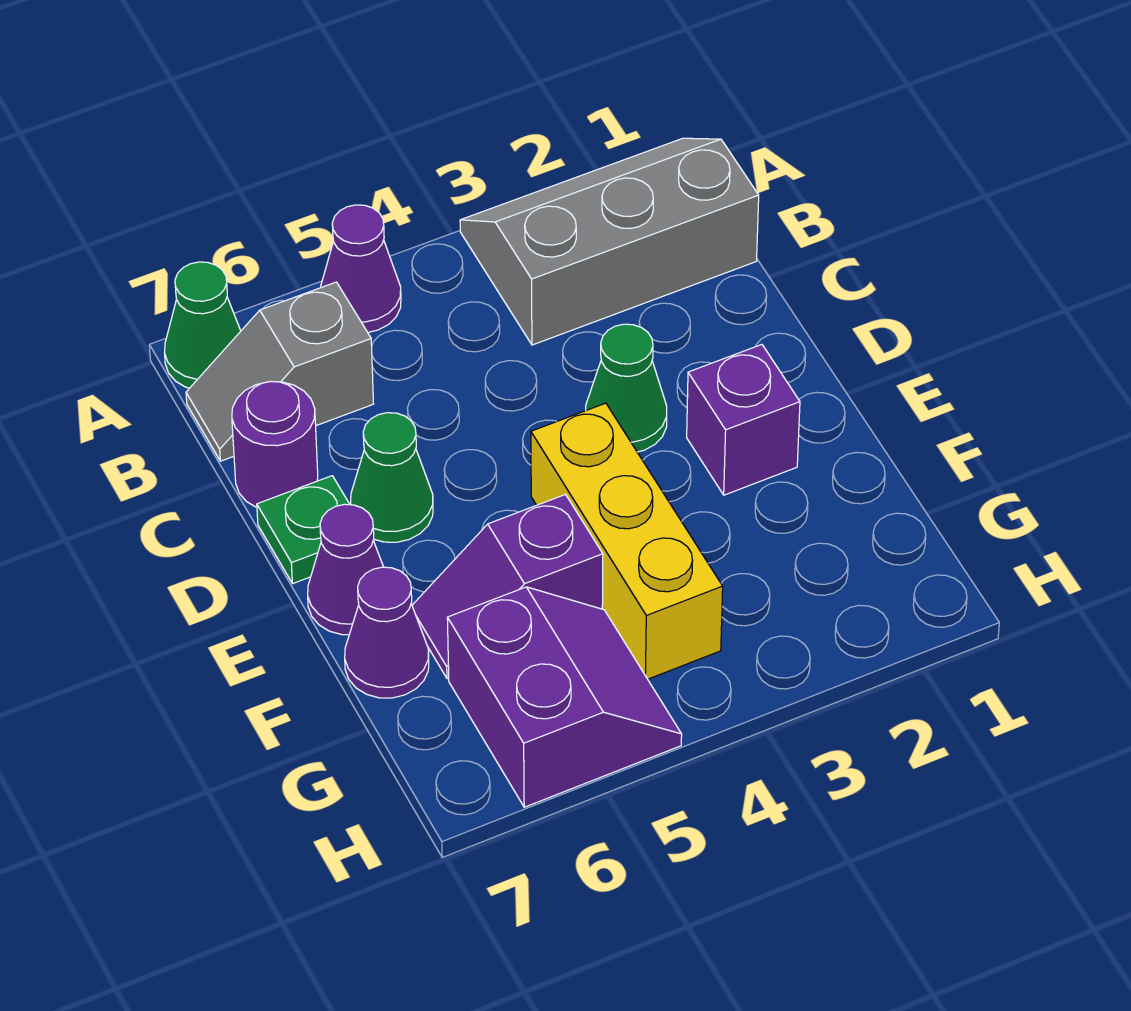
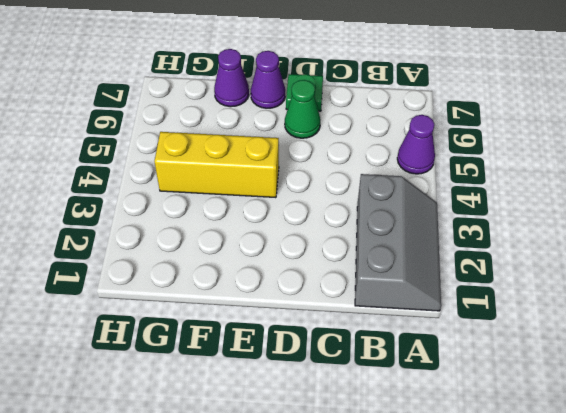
none -> green cone A7 level 1
none -> grey slope B6:B7 level 1 top 6
none -> purple round brick C7 level 1

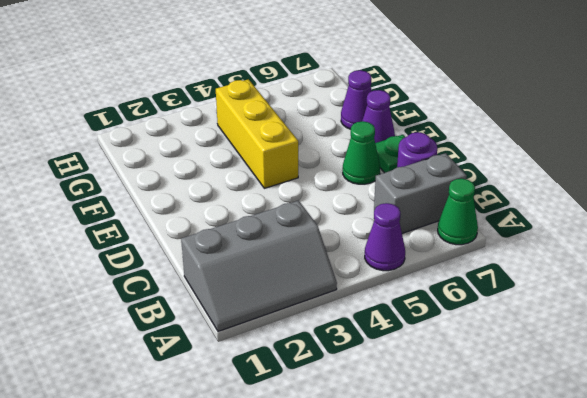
grey brick B6:B7 level 1 -> grey slope B6:B7 level 1 top 6
none -> green cone D3 level 1
none -> purple brick E2 level 1
none -> purple slope F5:F6 level 1 top 5

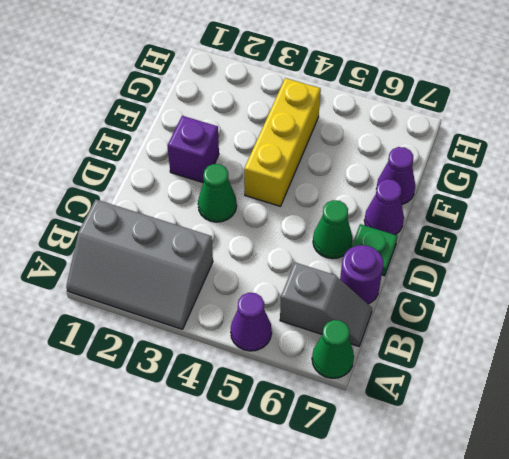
none -> purple slope F5:F6 level 1 top 5
none -> purple slope G5:H6 level 1 top 6

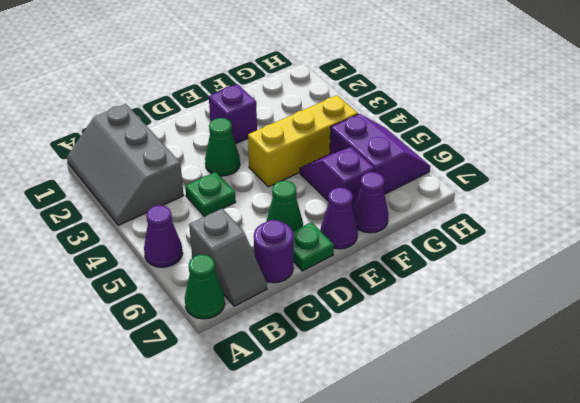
green plate C4 level 1 -> none
purple slope F5:F6 level 1 top 6 -> purple slope F5:F6 level 1 top 5
purple slope G5:H6 level 1 top G -> purple slope G5:H6 level 1 top 6

